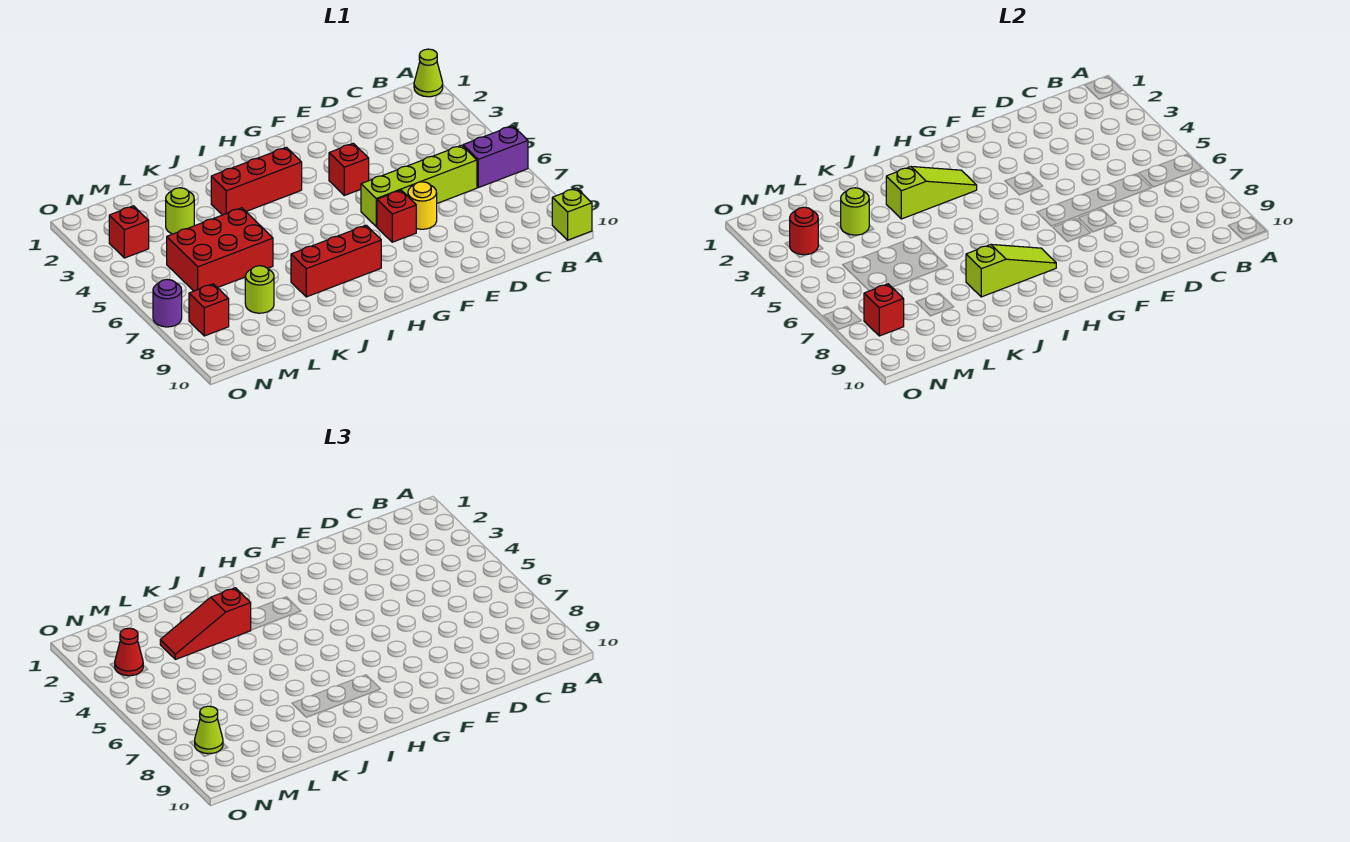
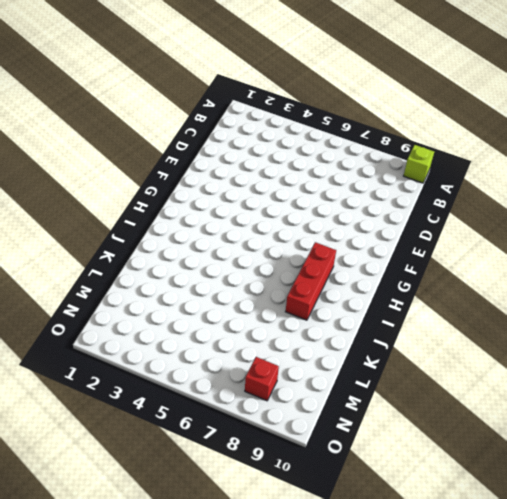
none -> lime cone A1 level 1
none -> purple brick A6:B6 level 1
none -> lime brick C6:F6 level 1

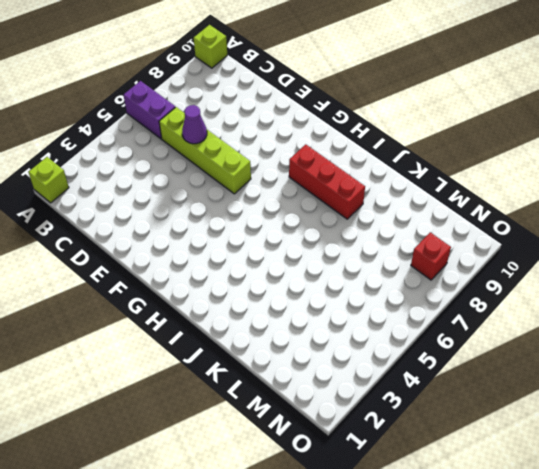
lime brick A1 level 1 -> lime cone A1 level 1
purple cone D6 level 2 -> none
none -> yellow round brick E7 level 1
none -> red brick F4 level 1
none -> red brick F7 level 1

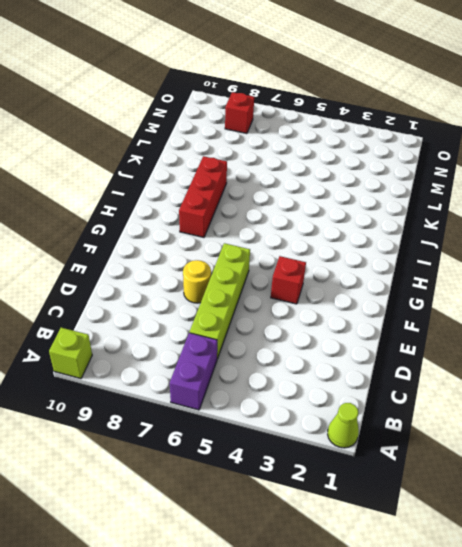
none -> red brick F7 level 1
none -> red brick H3:J3 level 1
none -> red brick K5:M6 level 1

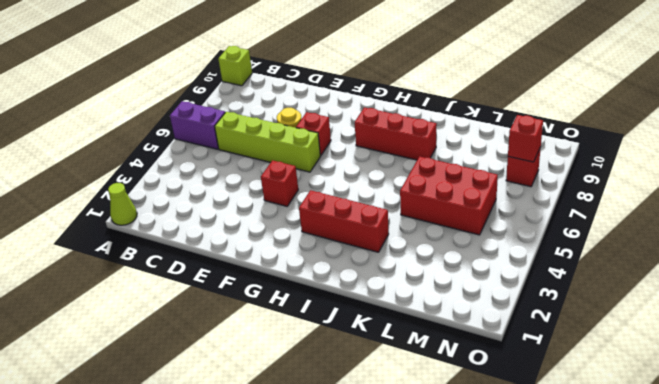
none -> lime round brick L3 level 1
none -> lime round brick L8 level 1
none -> red brick N3 level 1

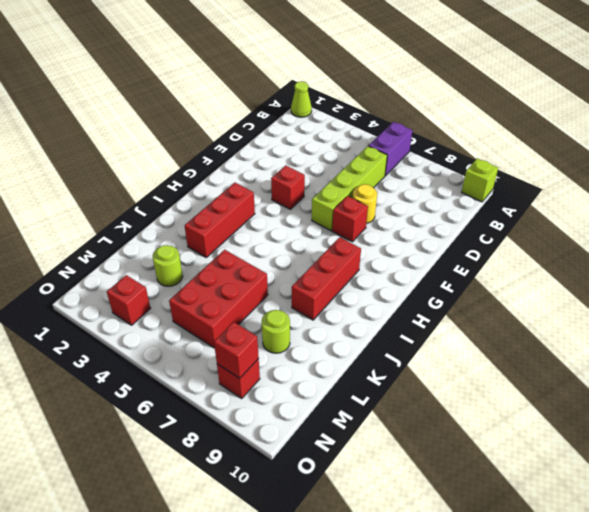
none -> purple round brick O7 level 1
none -> lime slope H3:J3 level 2 top J
none -> lime slope H8:J8 level 2 top J

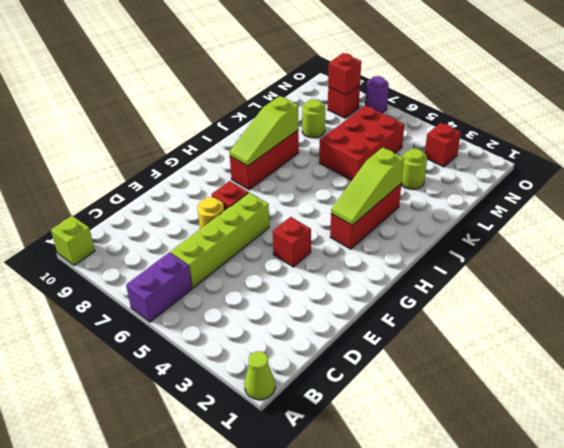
none -> lime round brick L3 level 2
none -> red round brick N3 level 2
none -> red slope J3:L3 level 3 top J

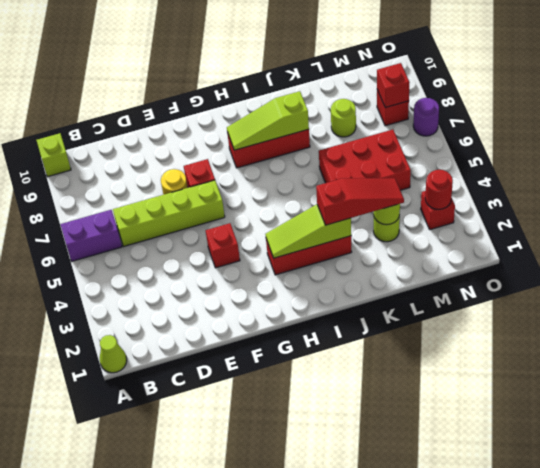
none -> red cone N3 level 3
none -> lime cone N8 level 3

